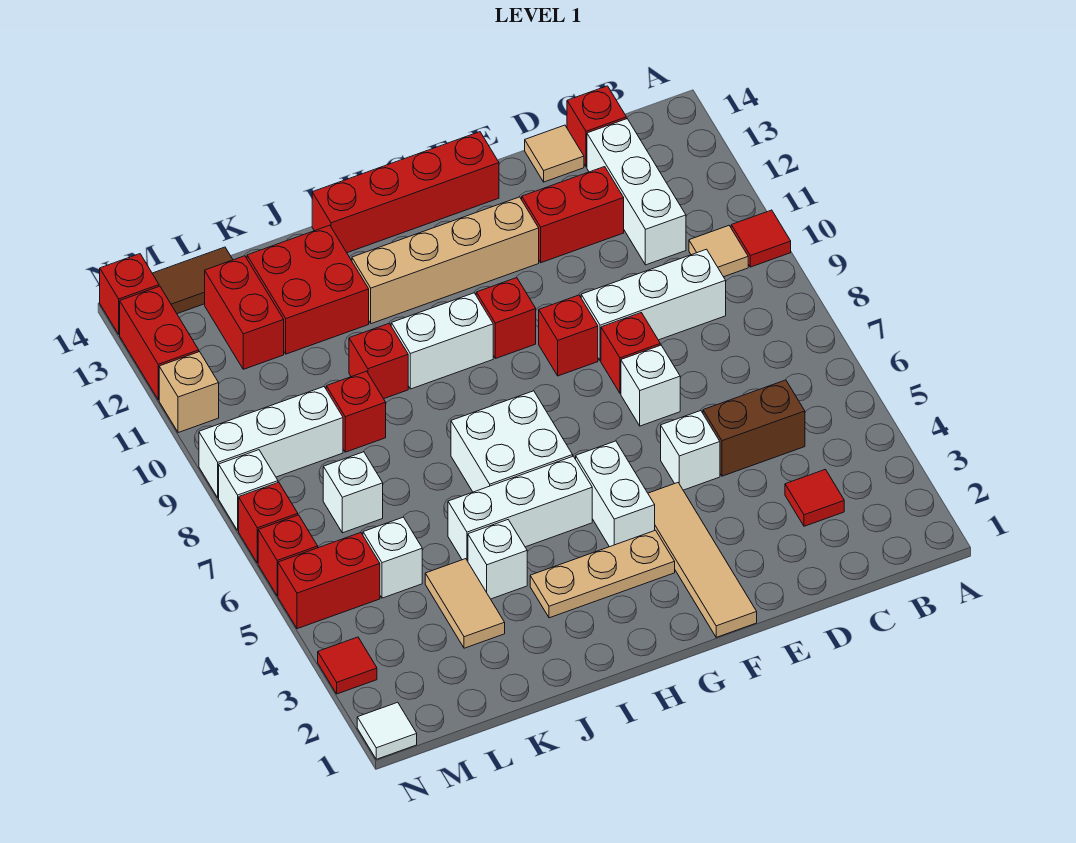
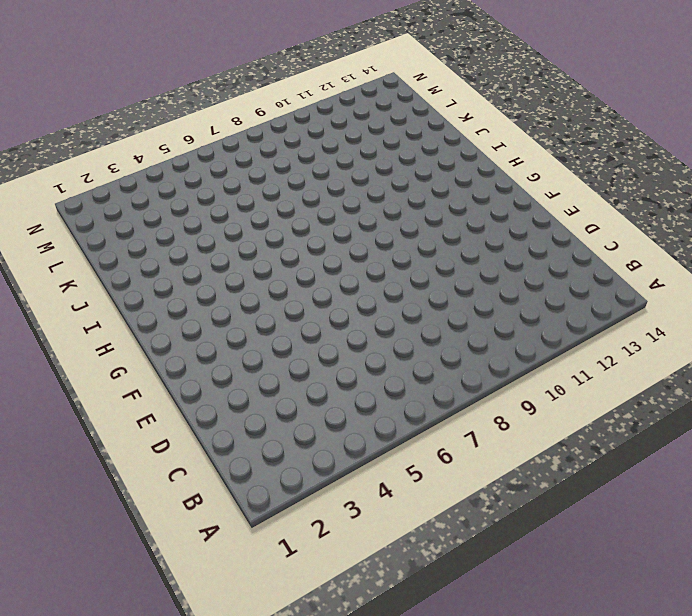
none -> red tile A10 level 1
none -> tan tile B10 level 1
none -> red tile C3 level 1
none -> brown brick C5:D5 level 1

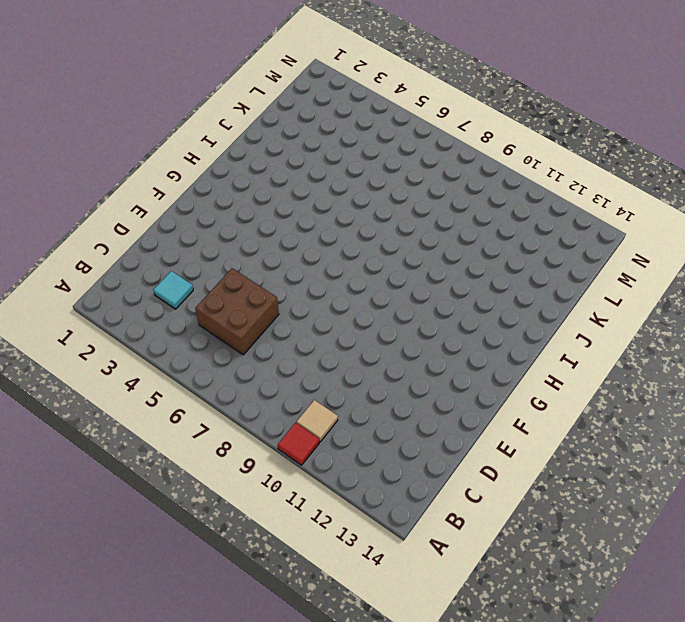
cyan tile C3 level 1 -> red tile C3 level 1
brown brick C5:D6 level 1 -> brown brick C5:D5 level 1
none -> white brick C9:E9 level 1
none -> white brick C11:C13 level 1
none -> red brick C14 level 1
none -> red brick D12:E12 level 1

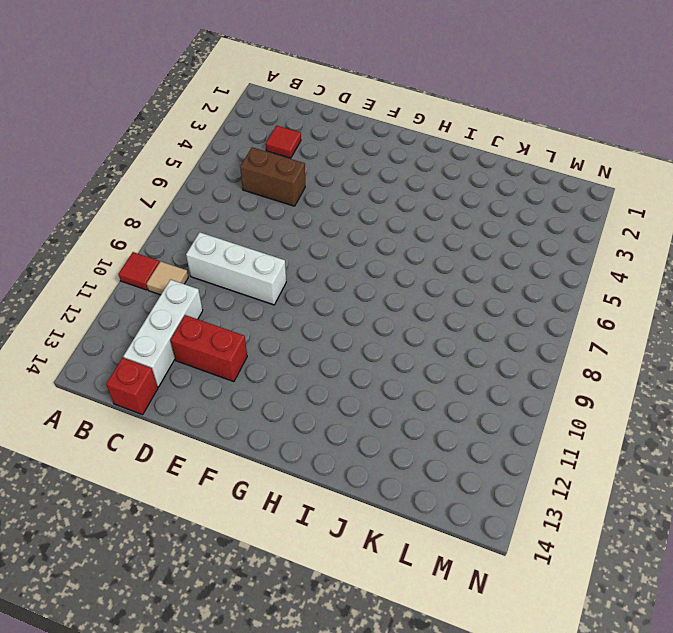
none -> tan tile D14 level 1
none -> white brick E5 level 1
none -> white brick E7 level 1
none -> red brick E8 level 1

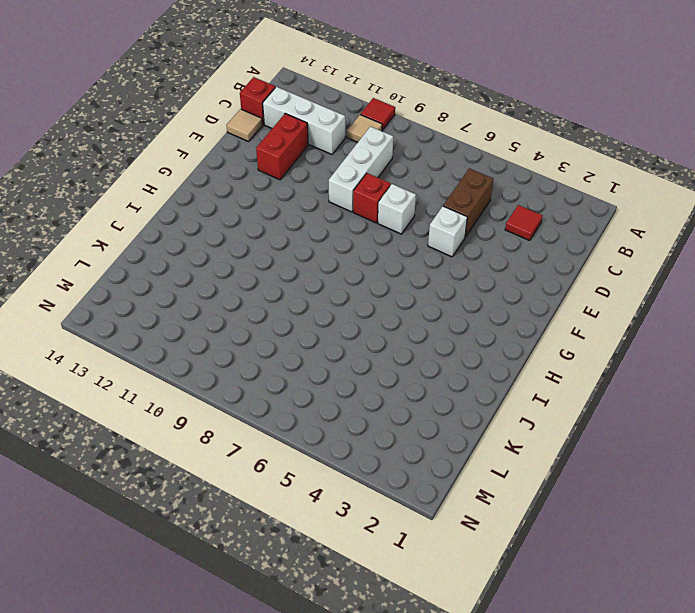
none -> tan tile F1:F4 level 1
none -> red brick F9 level 1
none -> tan brick F12:I12 level 1
none -> red brick F14:I14 level 1

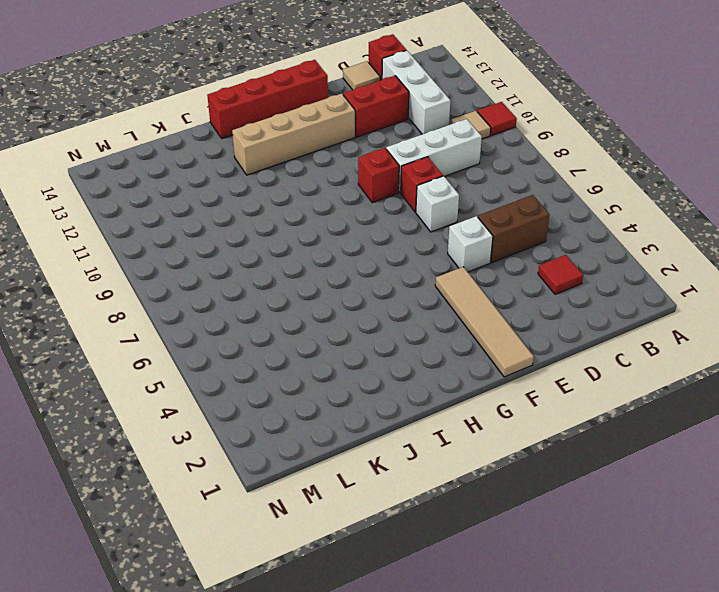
none -> tan plate G3:I3 level 1
none -> white brick G4:G5 level 1
none -> red brick G10 level 1
none -> white brick H5:J5 level 1

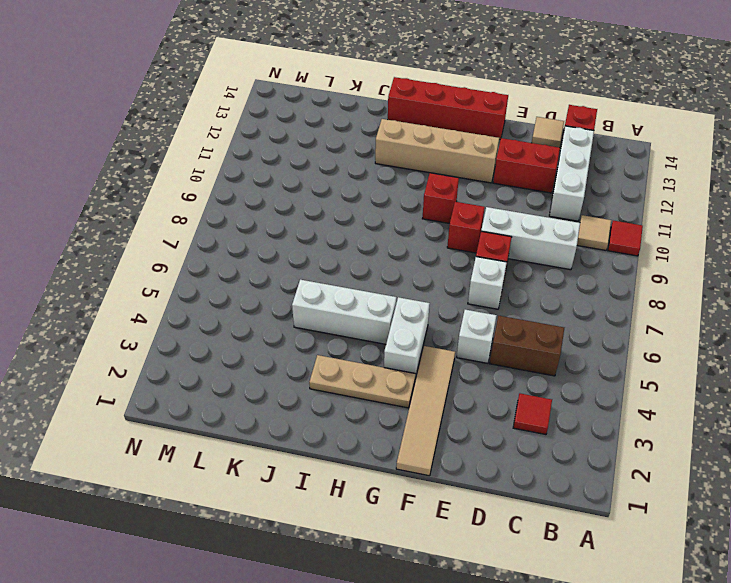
none -> white brick H6:I7 level 1
none -> white brick H10:I10 level 1
none -> white brick J4 level 1
none -> red brick J10 level 1

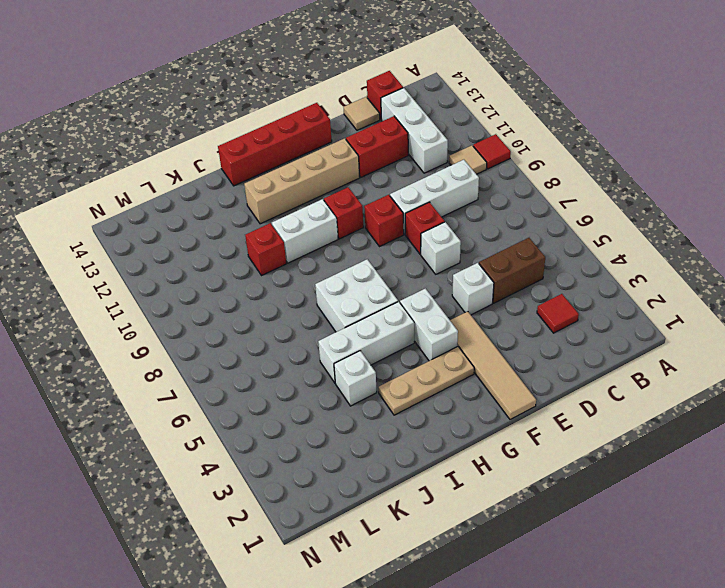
none -> red brick J12:K13 level 1
none -> tan tile K3:K4 level 1
none -> red brick K9 level 1
none -> white brick L5 level 1

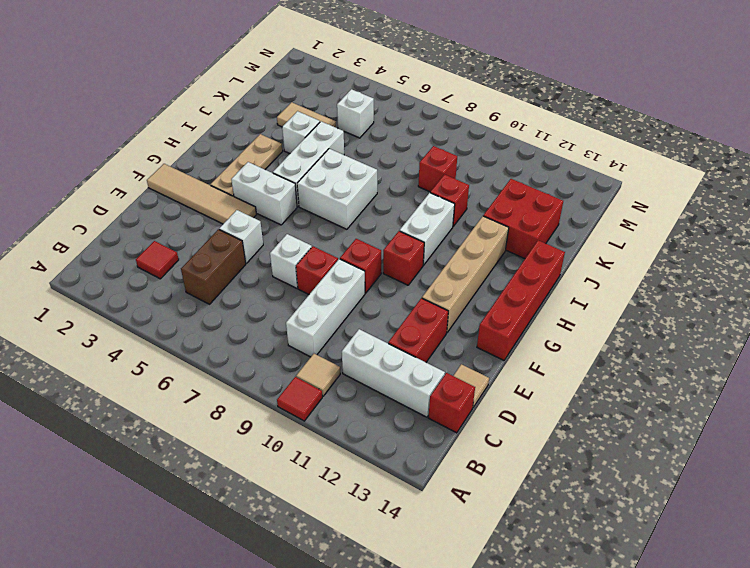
none -> white brick L7 level 1
none -> white brick L9:N9 level 1
none -> red brick L12:L13 level 1
none -> brown tile L14:M14 level 1

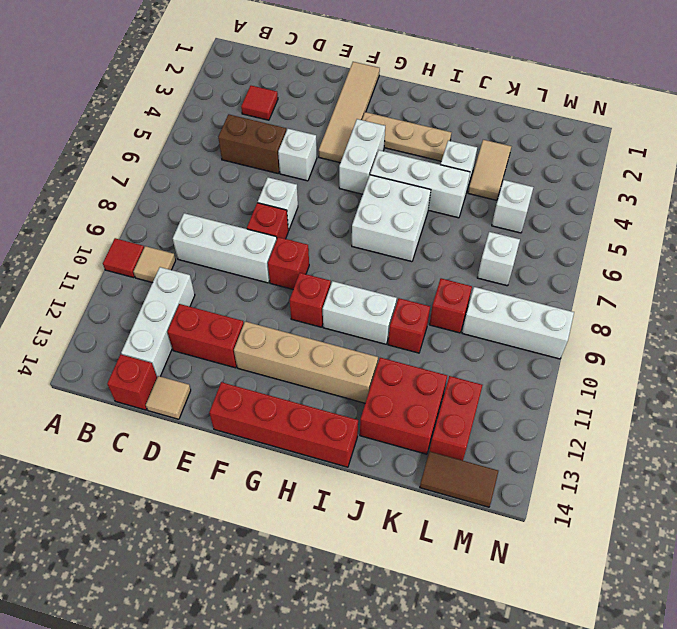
none -> red brick M5:N5 level 1
none -> white tile N1 level 1
none -> red tile N3 level 1
none -> red brick N6 level 1

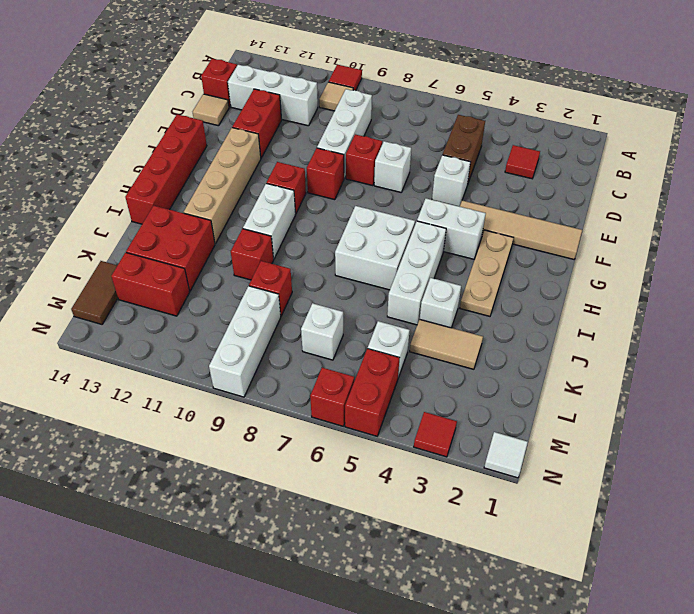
none -> red brick N7 level 1
none -> white brick N8 level 1
none -> tan brick N11 level 1
none -> red brick N12:N13 level 1

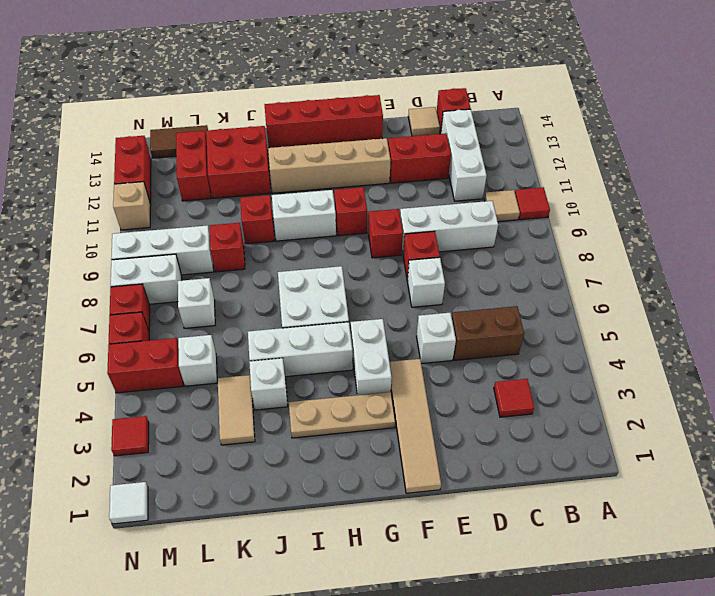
white brick M8:N8 level 1 -> white brick N8 level 1
none -> red brick N14 level 1

